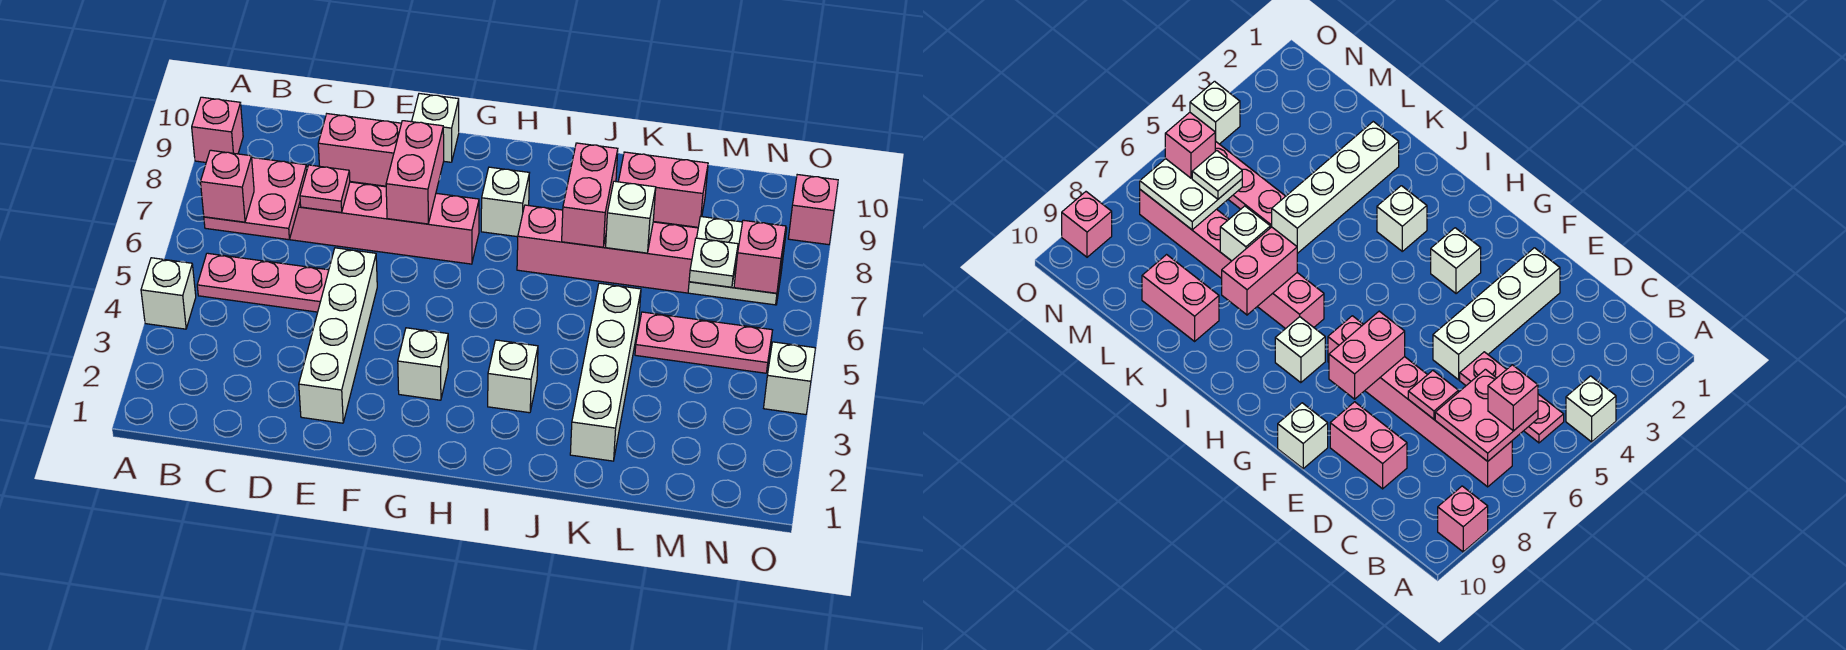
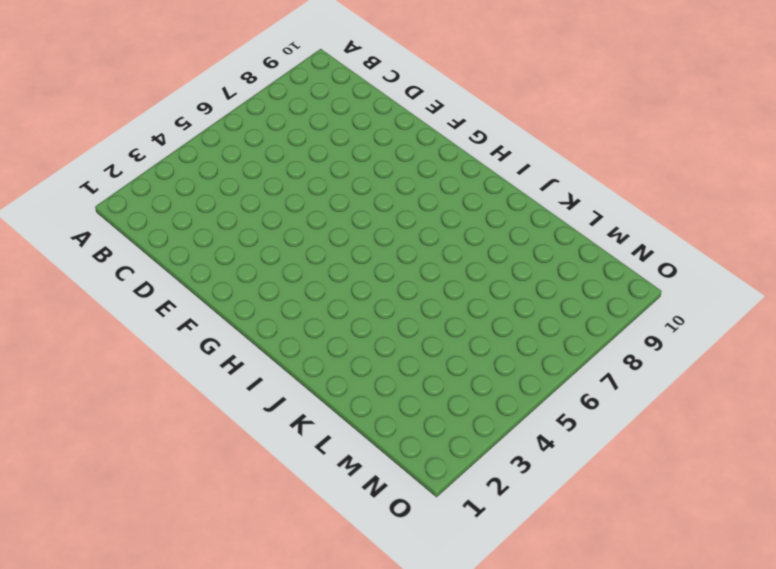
none -> white brick A4 level 1
none -> pink brick A9 level 1
none -> pink plate B5:D5 level 1

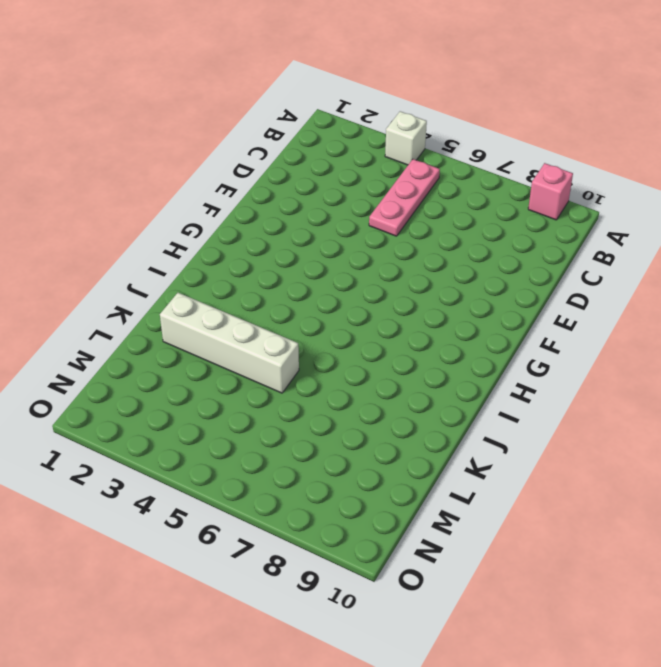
none -> pink brick B7:G7 level 1
none -> pink brick D9:E9 level 1
none -> white brick E2:E5 level 1

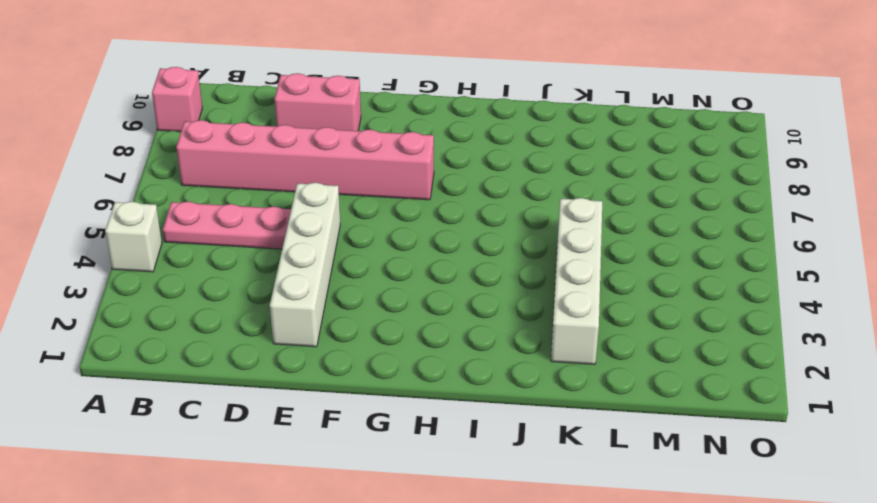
none -> white brick F10 level 1
none -> white brick G3 level 1
none -> white brick H8 level 1

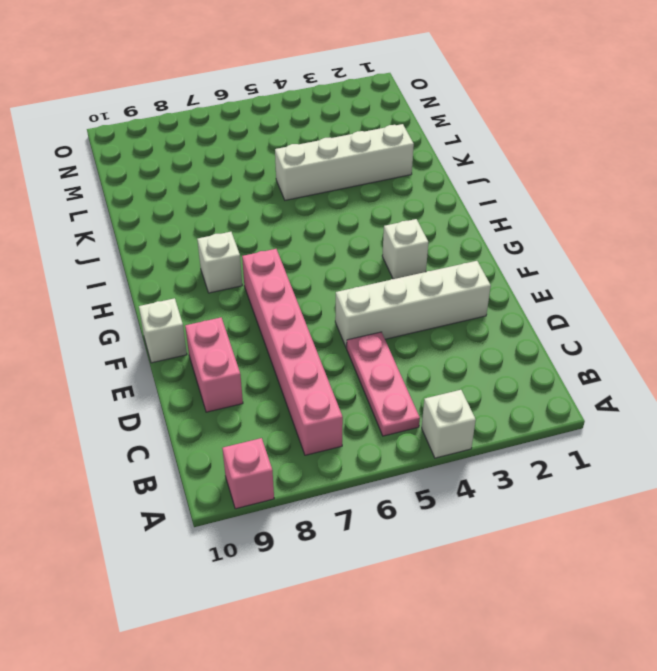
none -> white brick I3 level 1
none -> pink brick I7:N7 level 1
none -> pink brick K9:L9 level 1

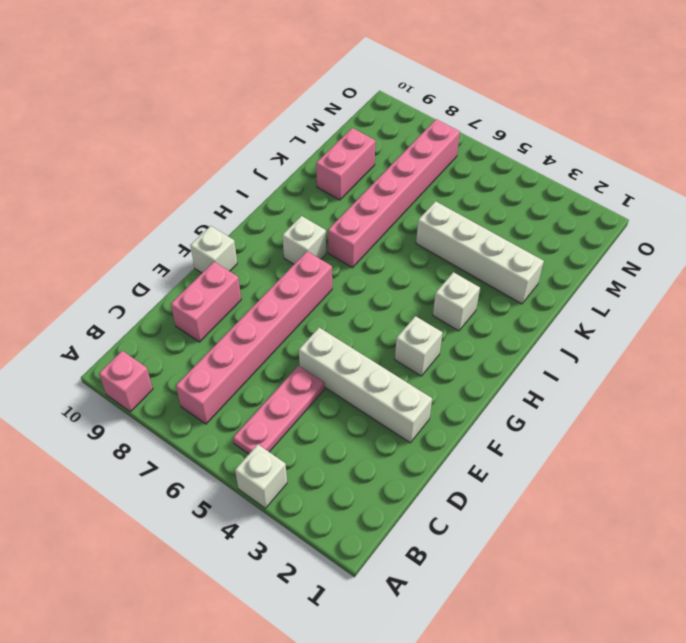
none -> pink plate L5:N5 level 1
none -> white brick O4 level 1
none -> pink brick O9 level 1

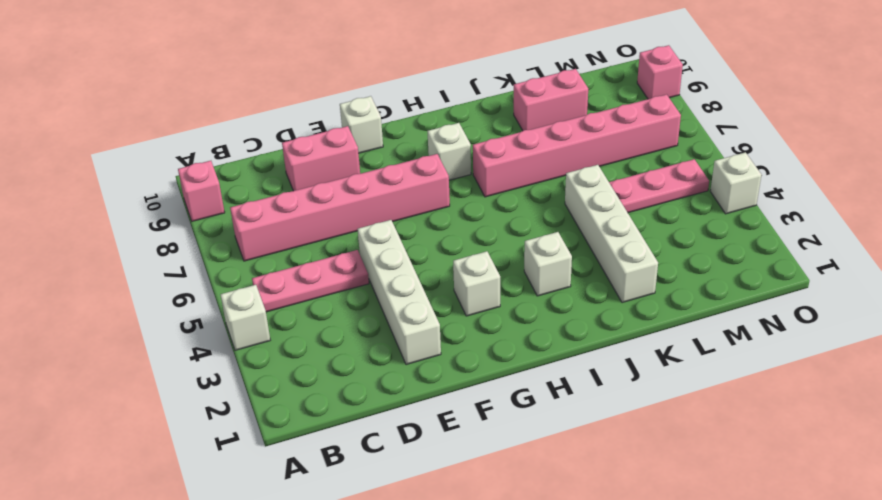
none -> pink plate B6:C7 level 2
none -> pink plate D7 level 2
none -> pink brick F7:F8 level 2

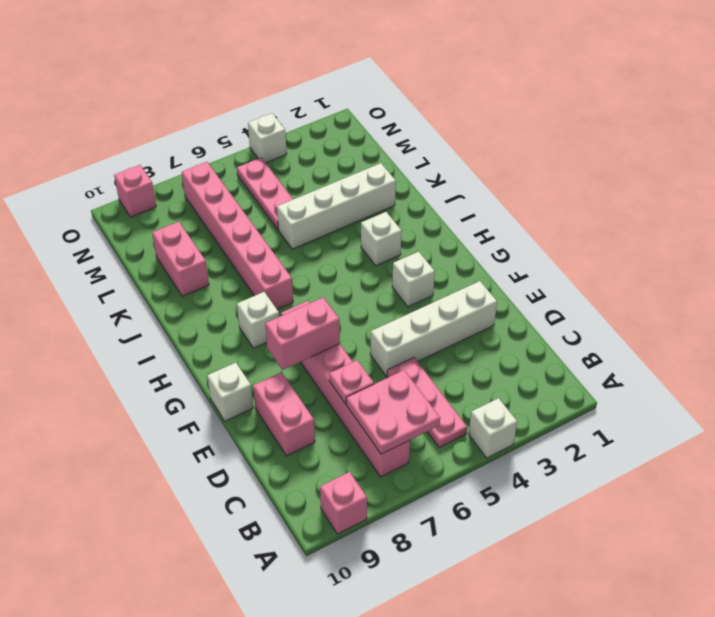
none -> pink brick J7:J8 level 2
none -> white brick K7 level 2
none -> white plate M6:N7 level 2

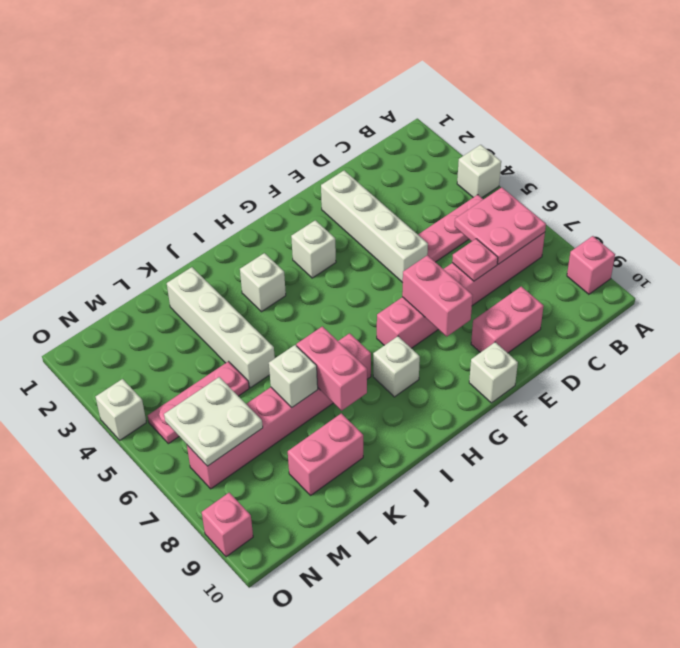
none -> pink brick B6 level 3
none -> white plate M6 level 3
none -> pink brick N6 level 3

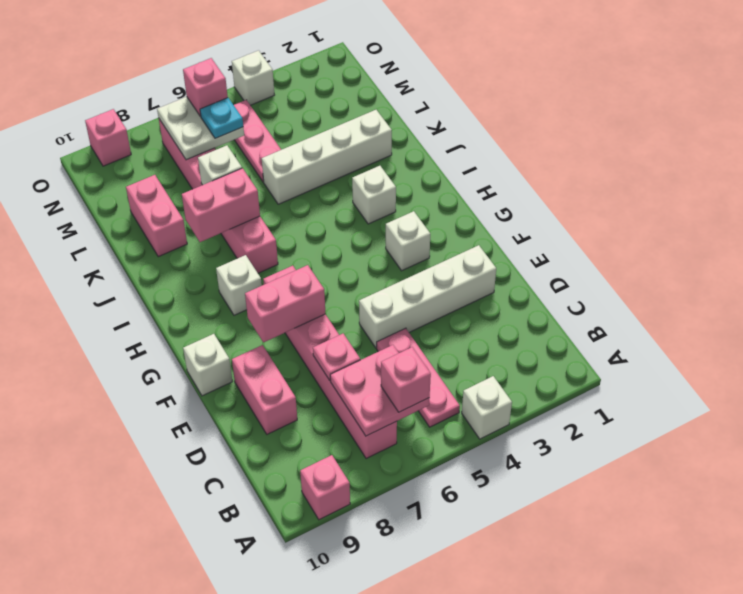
cyan plate M6 level 3 -> white plate M6 level 3

